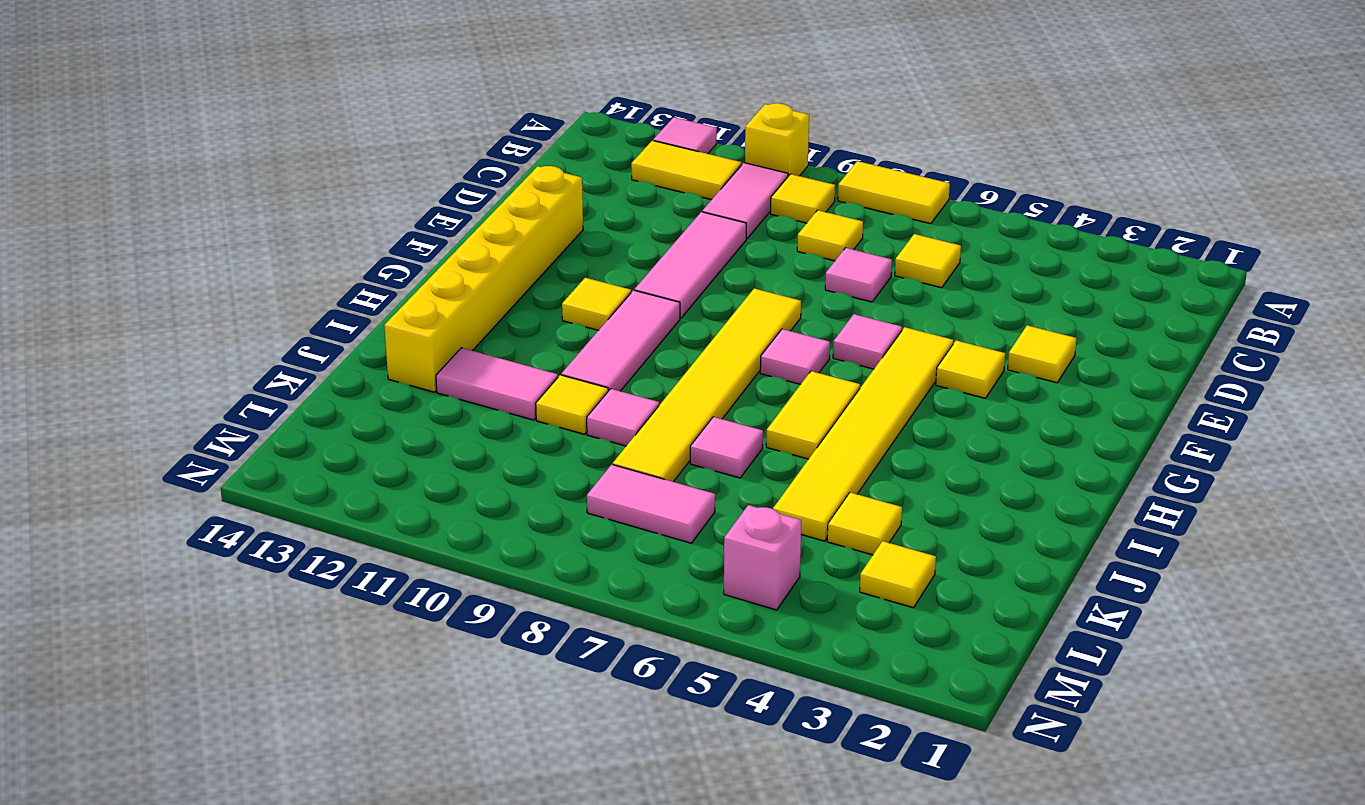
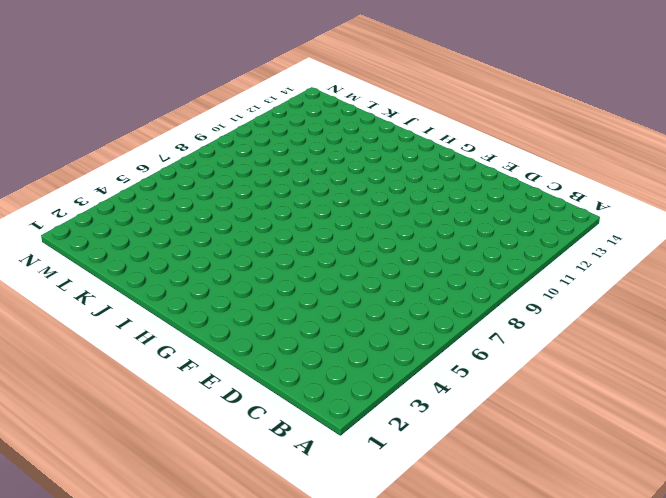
none -> yellow tile A7:A8 level 1
none -> yellow brick A10 level 1
none -> pink tile A12 level 1

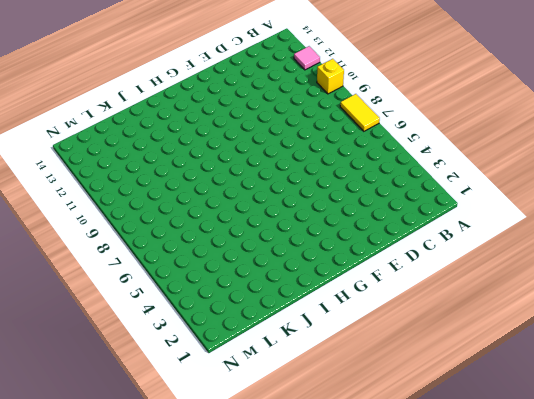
none -> yellow tile B9 level 1
none -> pink tile B10:C10 level 1
none -> yellow tile B11:B12 level 1

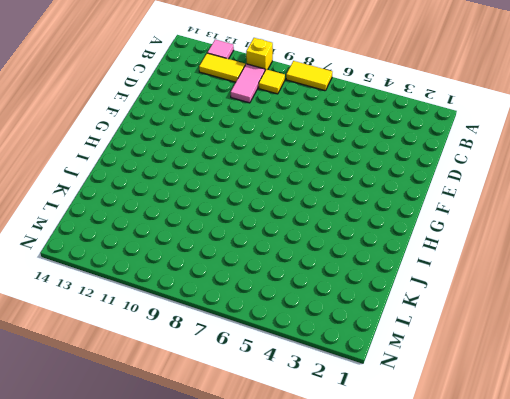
none -> yellow tile C6 level 1
none -> yellow tile C8 level 1
none -> pink tile D7 level 1

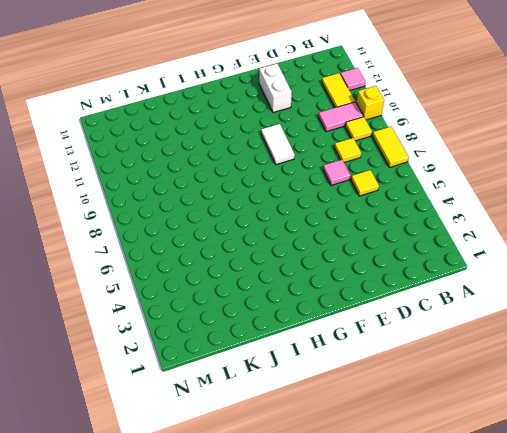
white brick E12:E13 level 1 -> yellow brick E13:J13 level 1
white tile F9:F10 level 1 -> pink tile D10:F10 level 1
none -> yellow tile E3 level 1
none -> yellow tile F4 level 1
none -> yellow tile F5:K5 level 1

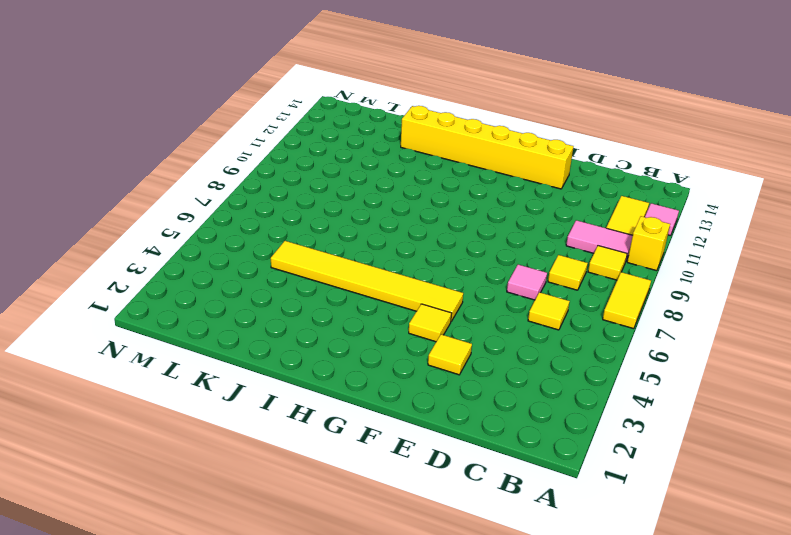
none -> pink tile D10:F10 level 1
none -> pink tile F6 level 1
none -> yellow tile F8:K8 level 1

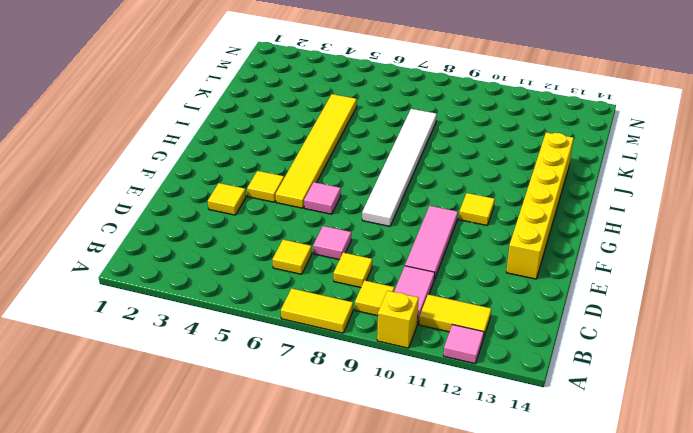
white tile F8:K8 level 1 -> yellow tile F8:K8 level 1
none -> pink tile G7 level 1
none -> pink tile G10:I10 level 1
none -> yellow tile H6:I6 level 1

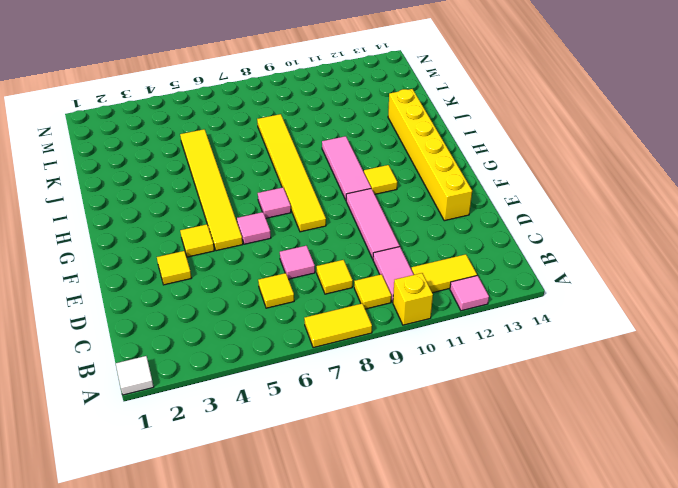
white tile A1 level 1 -> none
none -> yellow tile H6:I6 level 1
none -> pink tile J7 level 1
none -> pink tile J9 level 1

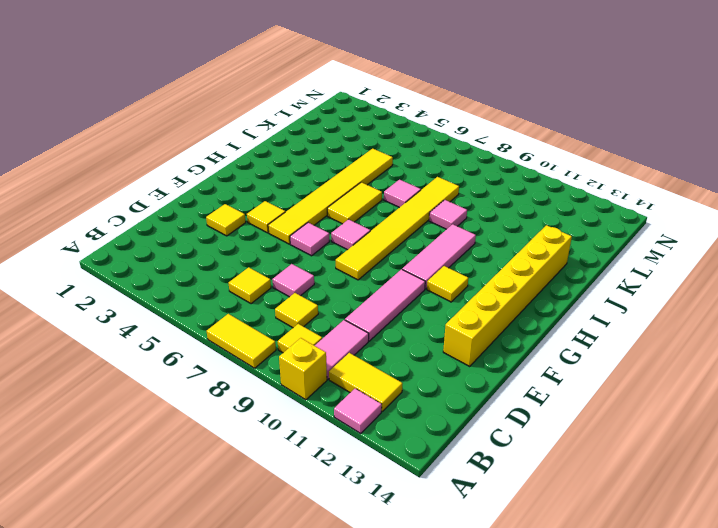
none -> yellow tile J10 level 1
none -> pink tile J11:J12 level 1
none -> yellow tile K4 level 1

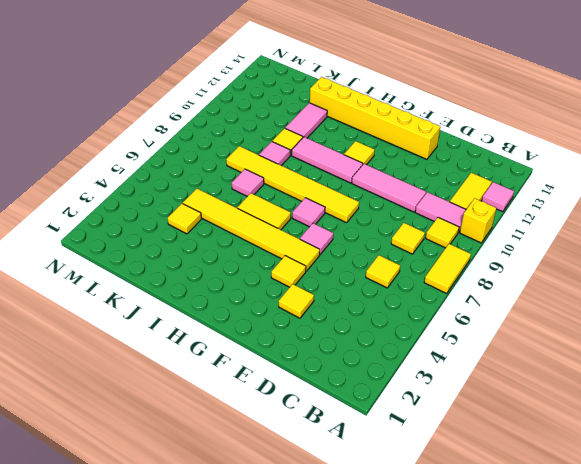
none -> pink tile D7 level 1
none -> yellow tile L3 level 1
none -> pink tile L7:L8 level 1

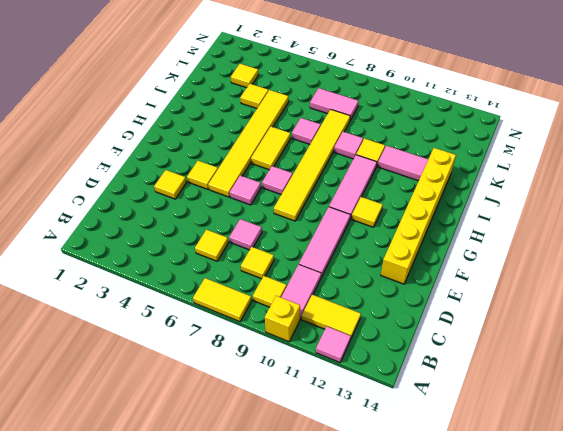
none -> pink brick M5 level 1

